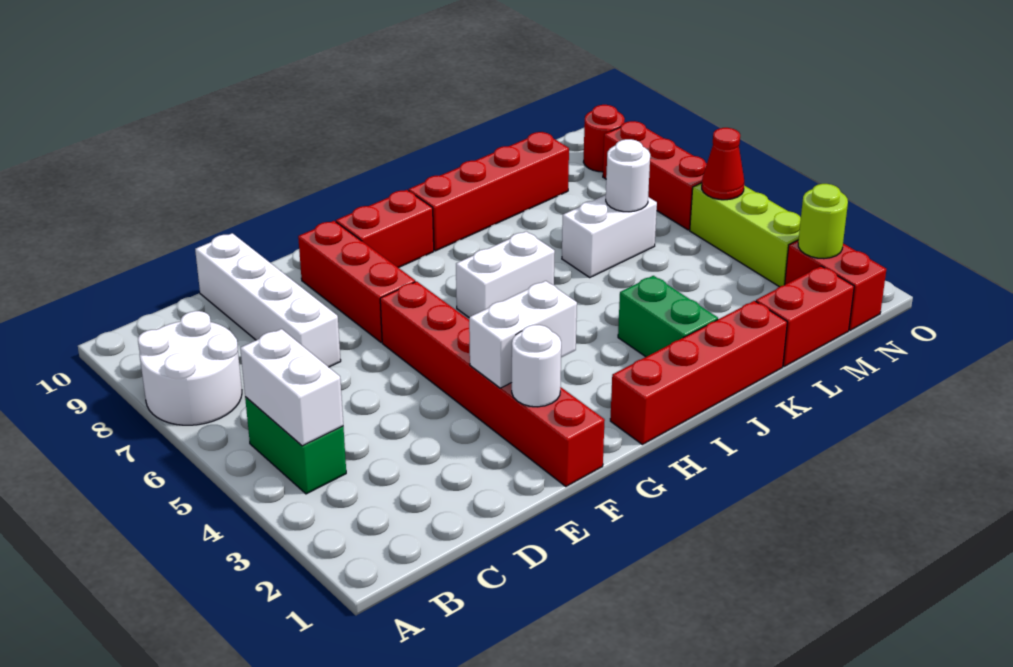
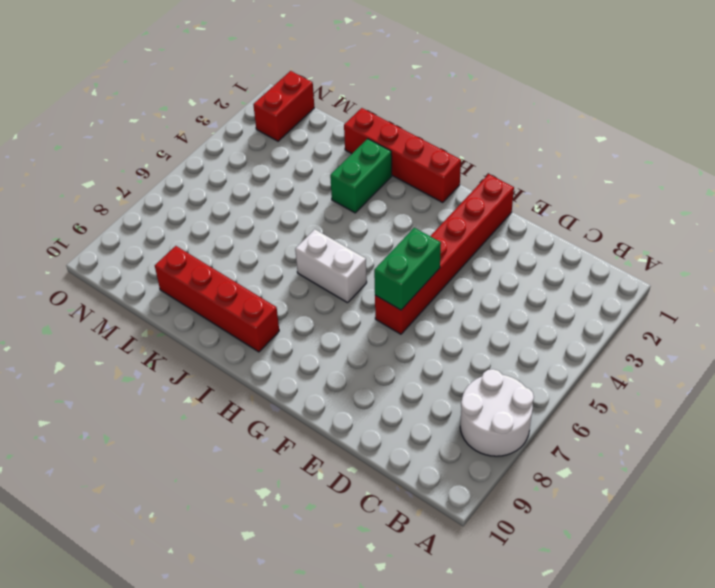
green brick F5:F6 level 2 -> green brick B4:B5 level 1
none -> white brick D7:D10 level 1
none -> red brick F7:F9 level 1
none -> red brick G9:H9 level 1

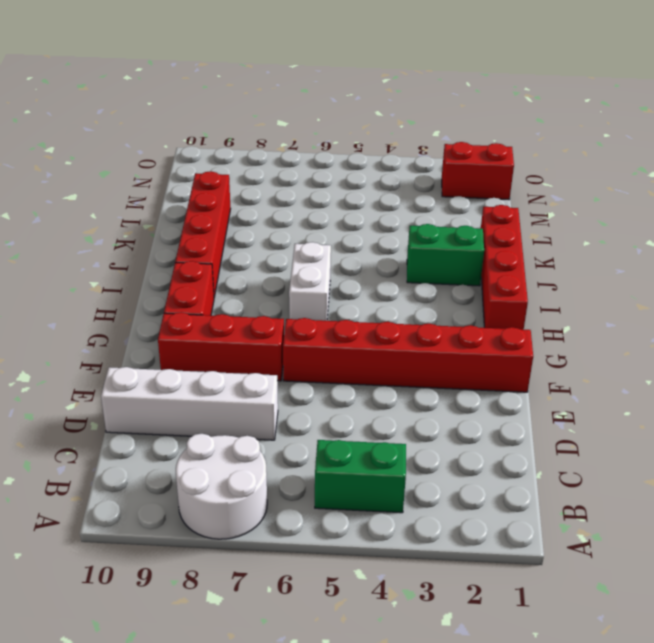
none -> white brick K6:L6 level 1
none -> red brick L1:M1 level 1
none -> lime brick N3:N5 level 1

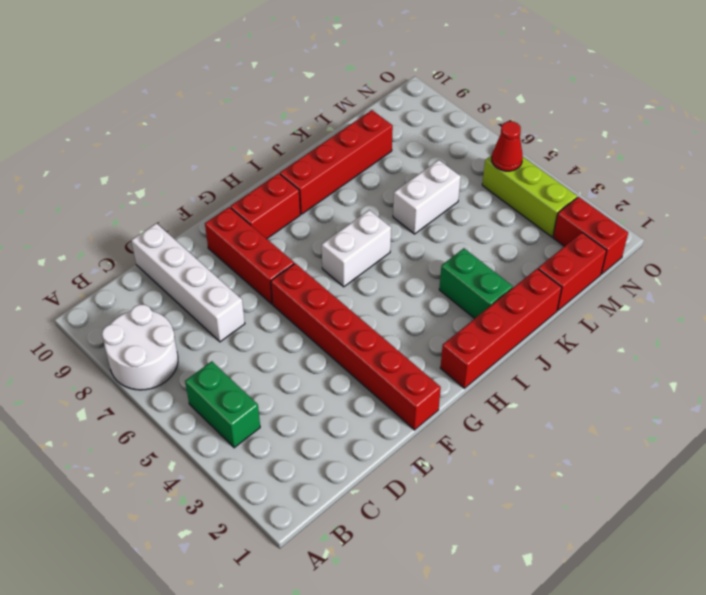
none -> red brick N6:N8 level 1
none -> red round brick N9 level 1
none -> white brick B4:B5 level 2

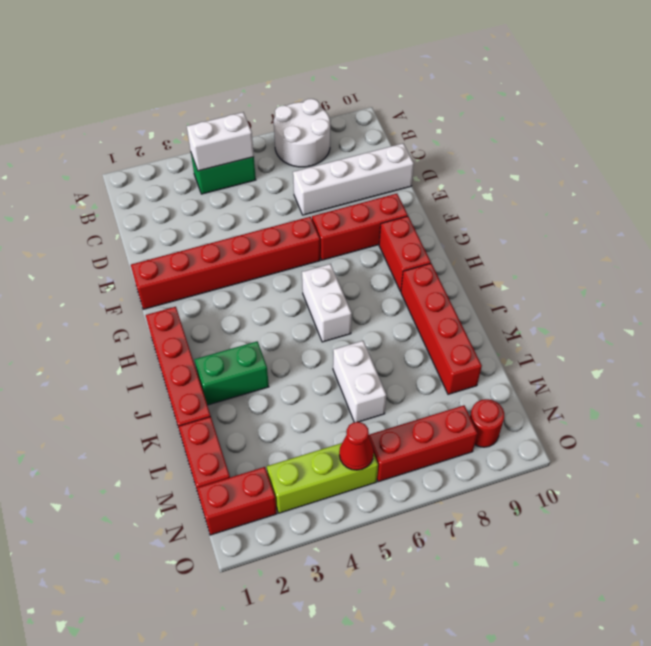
none -> white round brick F2 level 2
none -> white brick F3:G3 level 2
none -> white round brick L6 level 2

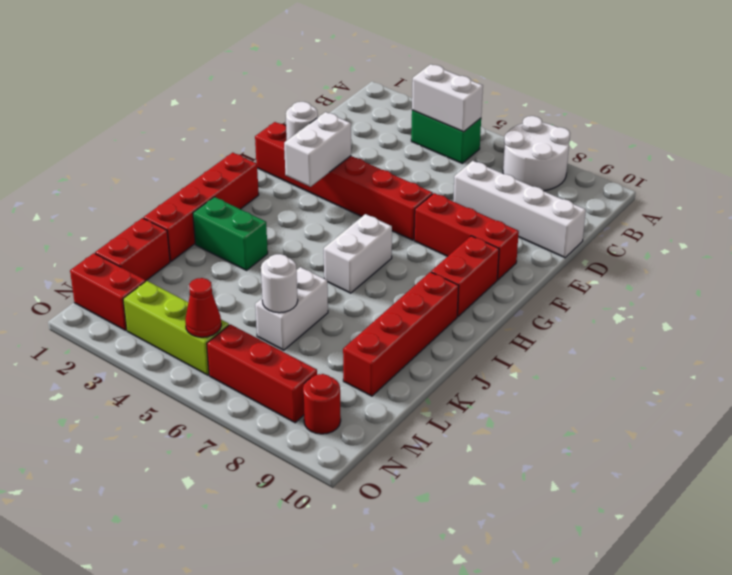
none -> lime round brick N2 level 2

